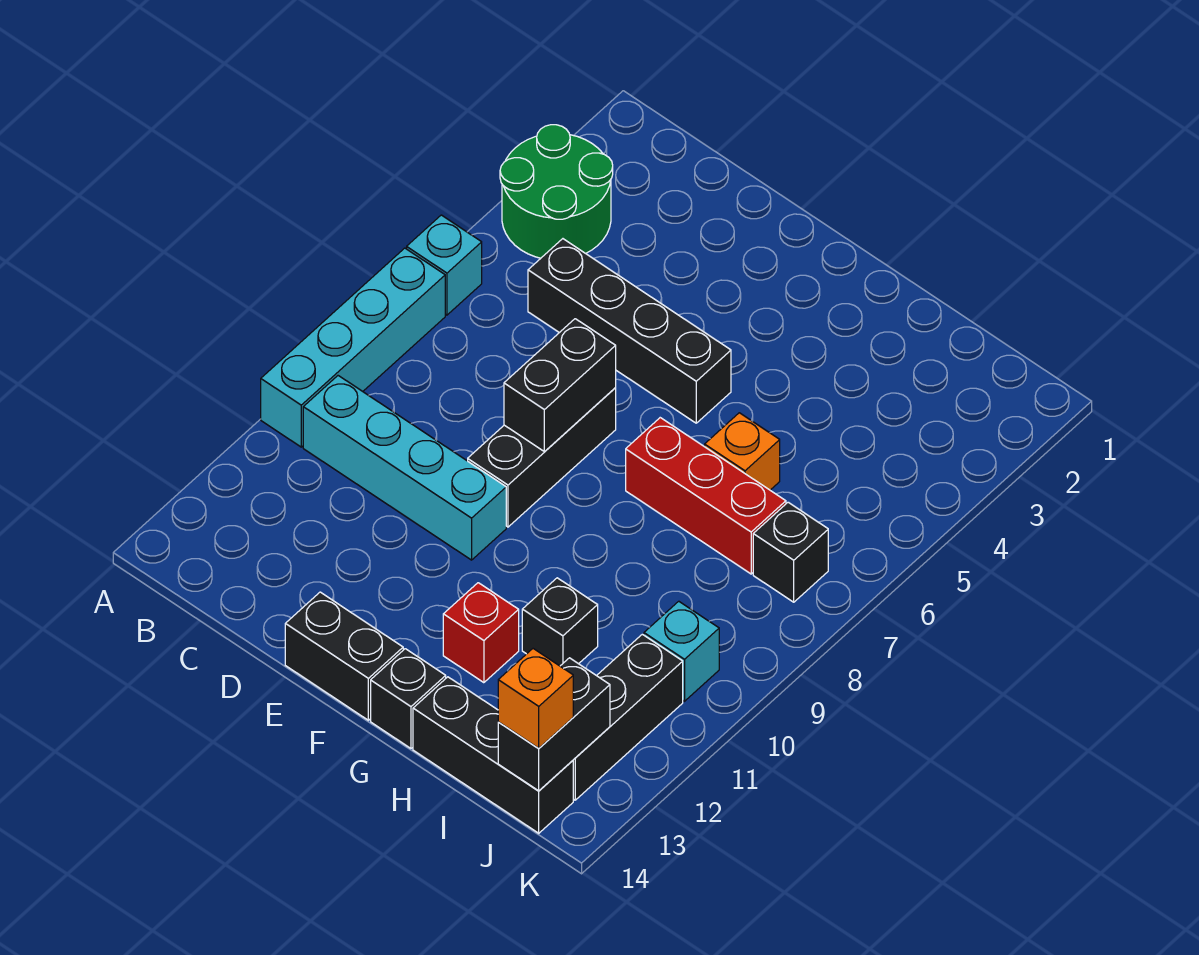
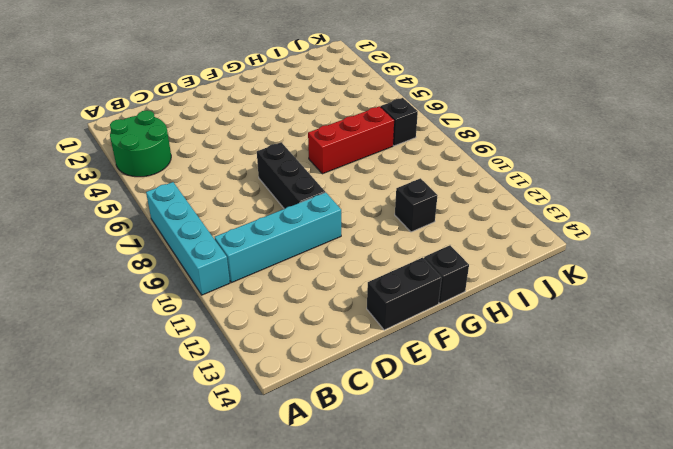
none -> cyan brick A6 level 1
none -> black brick C5:F5 level 1
none -> red brick G12 level 1

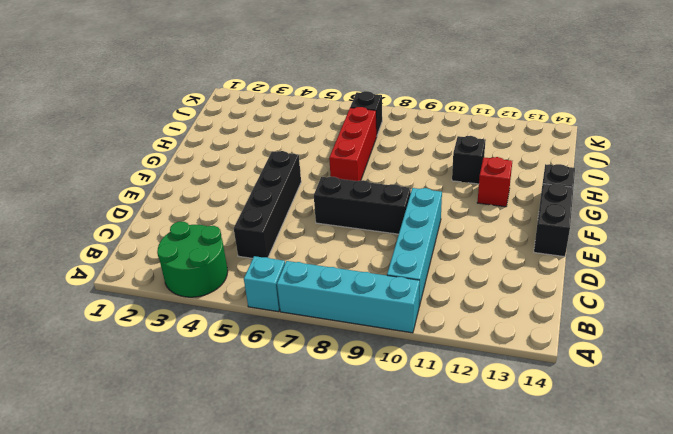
none -> orange brick H6 level 1
none -> black brick H14:J14 level 1
none -> cyan brick J10 level 1

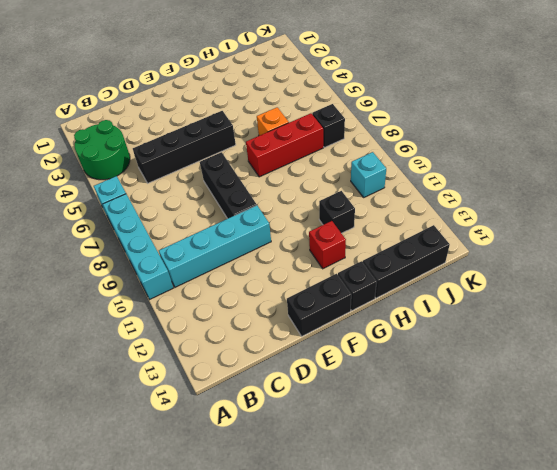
none -> black brick J11:J13 level 1
none -> black brick E7:E8 level 2
none -> black brick J13:J14 level 2

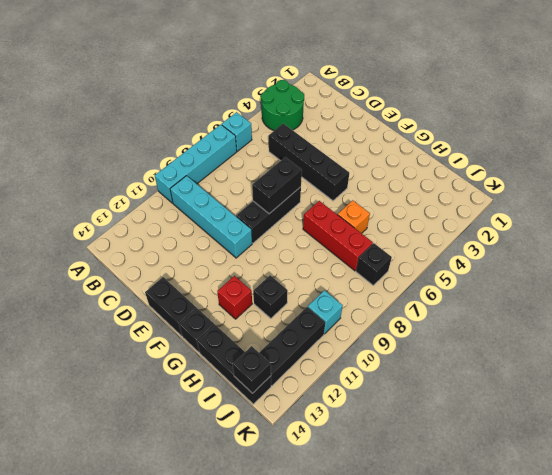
black brick J14 level 2 -> black brick J13:J14 level 2
none -> orange brick J14 level 3

